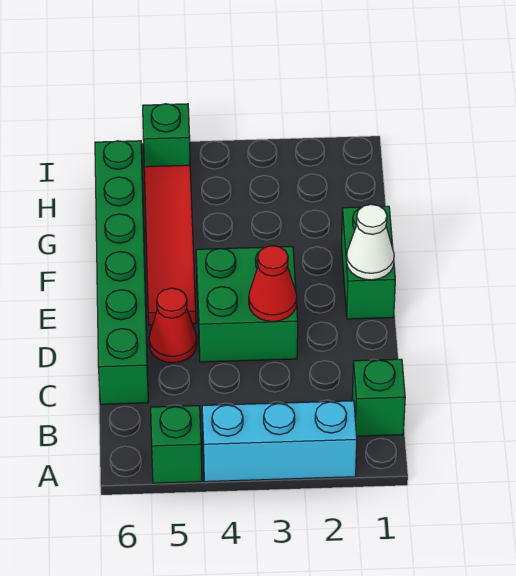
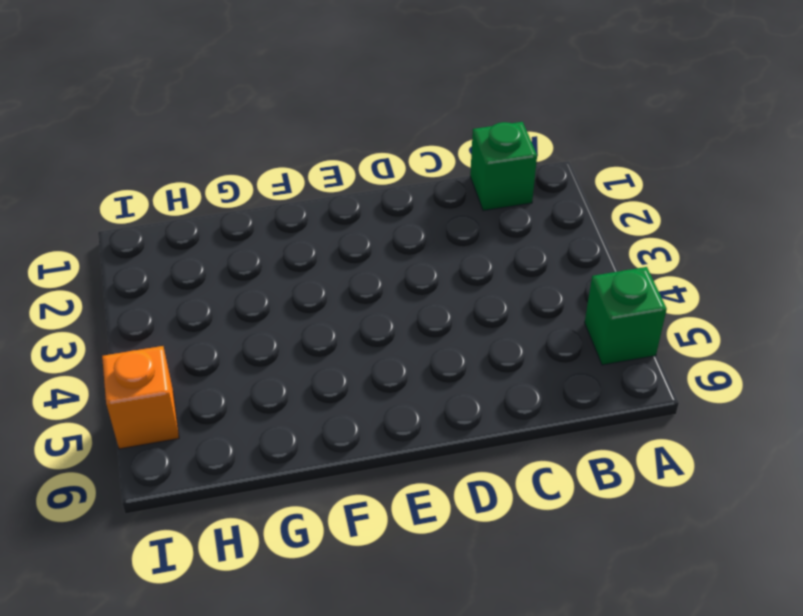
orange brick I5 level 1 -> green brick I5 level 1
none -> cyan brick A2:A4 level 1
none -> green brick C6:H6 level 1

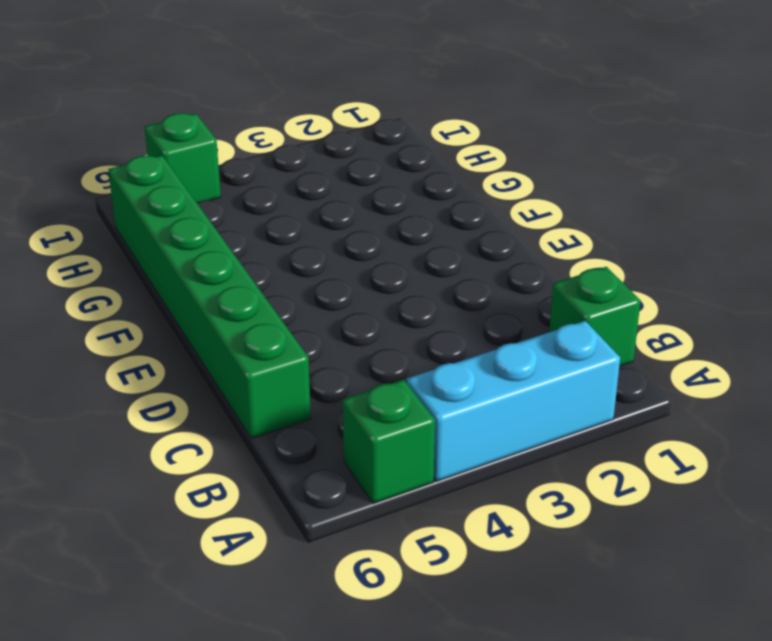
none -> green brick D3:E4 level 1
none -> red cone D5 level 1

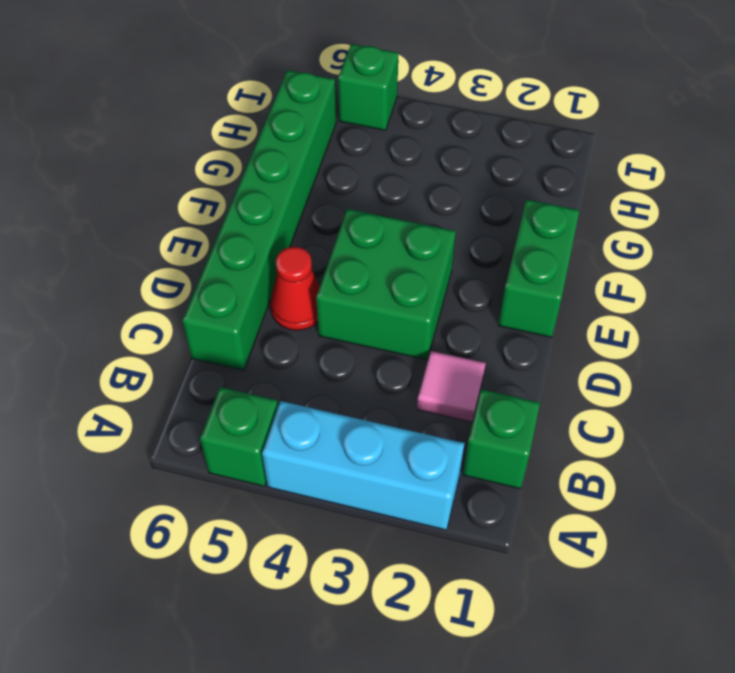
pink tile C2 level 1 -> none
none -> red tile E5:H5 level 1
none -> red cone D3 level 2

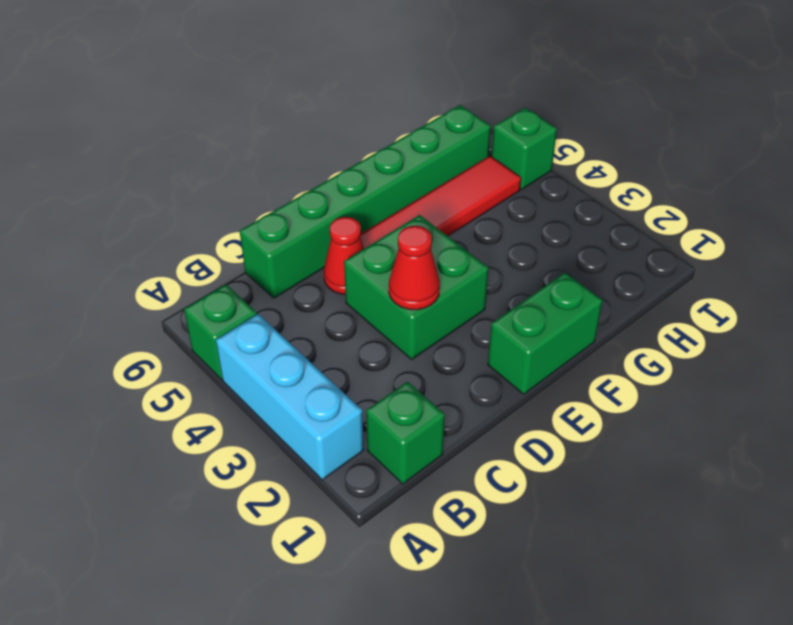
none -> white cone E1 level 2

